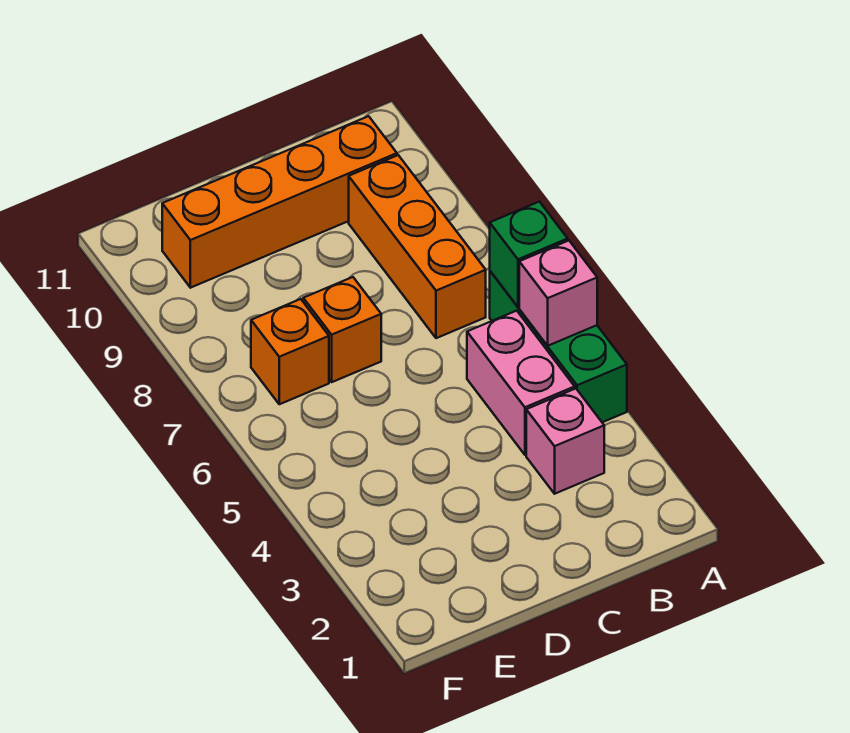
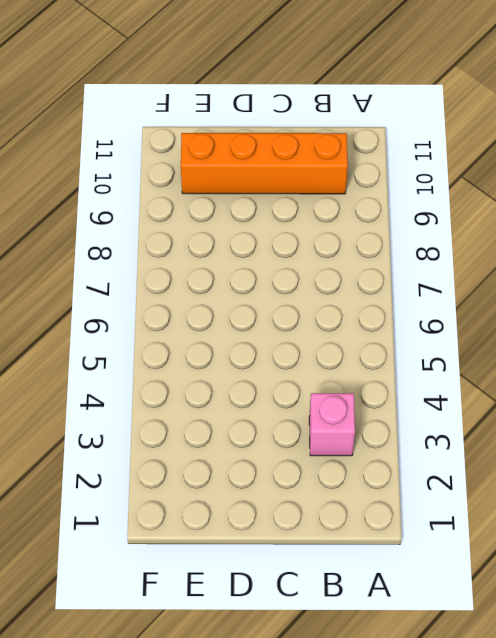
none -> green brick A4:A6 level 1
none -> pink brick B4:B5 level 1

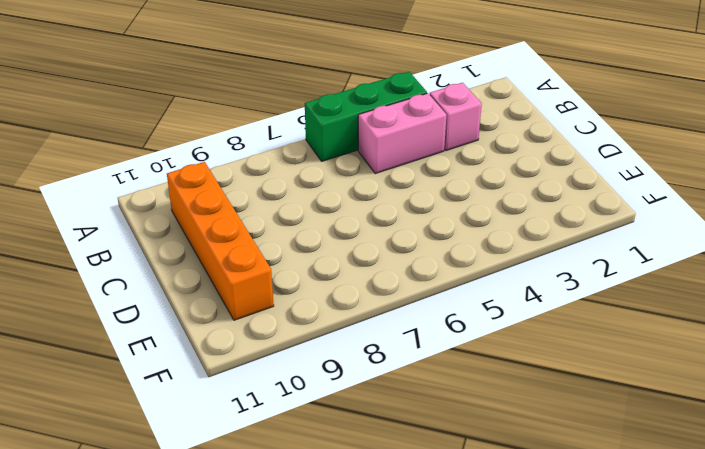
none -> orange brick B7:B9 level 1
none -> orange brick D7 level 1

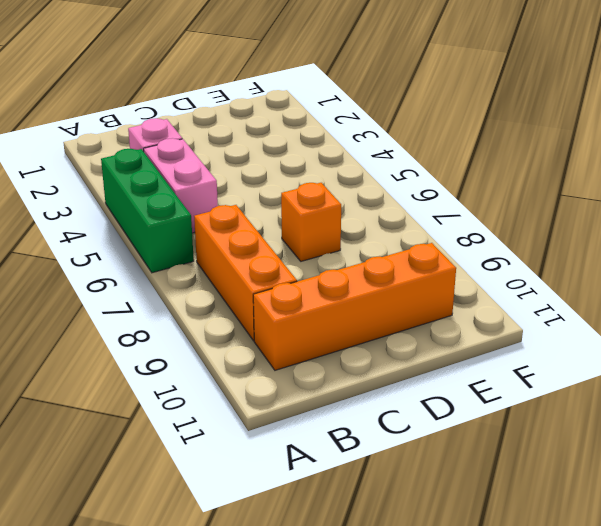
none -> orange brick E7 level 1
none -> pink brick A5 level 2

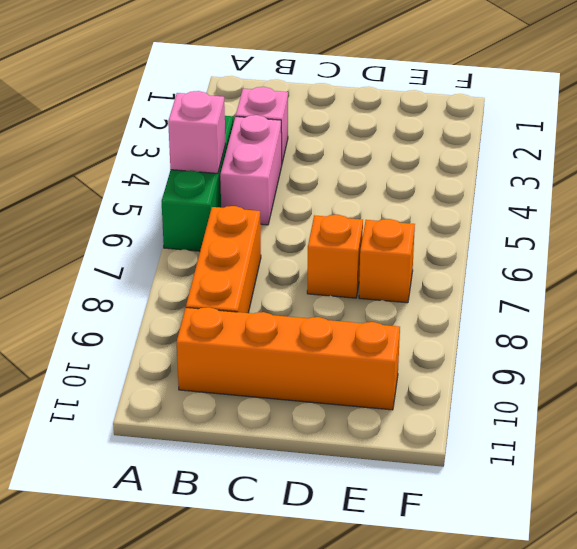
none -> green brick A6 level 2

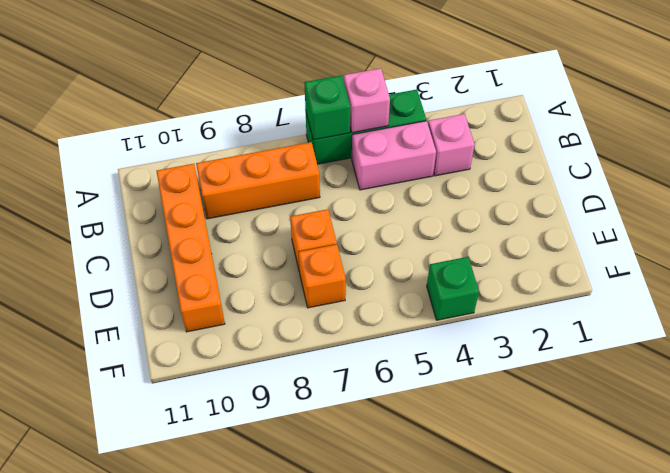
green brick F4 level 1 -> none

